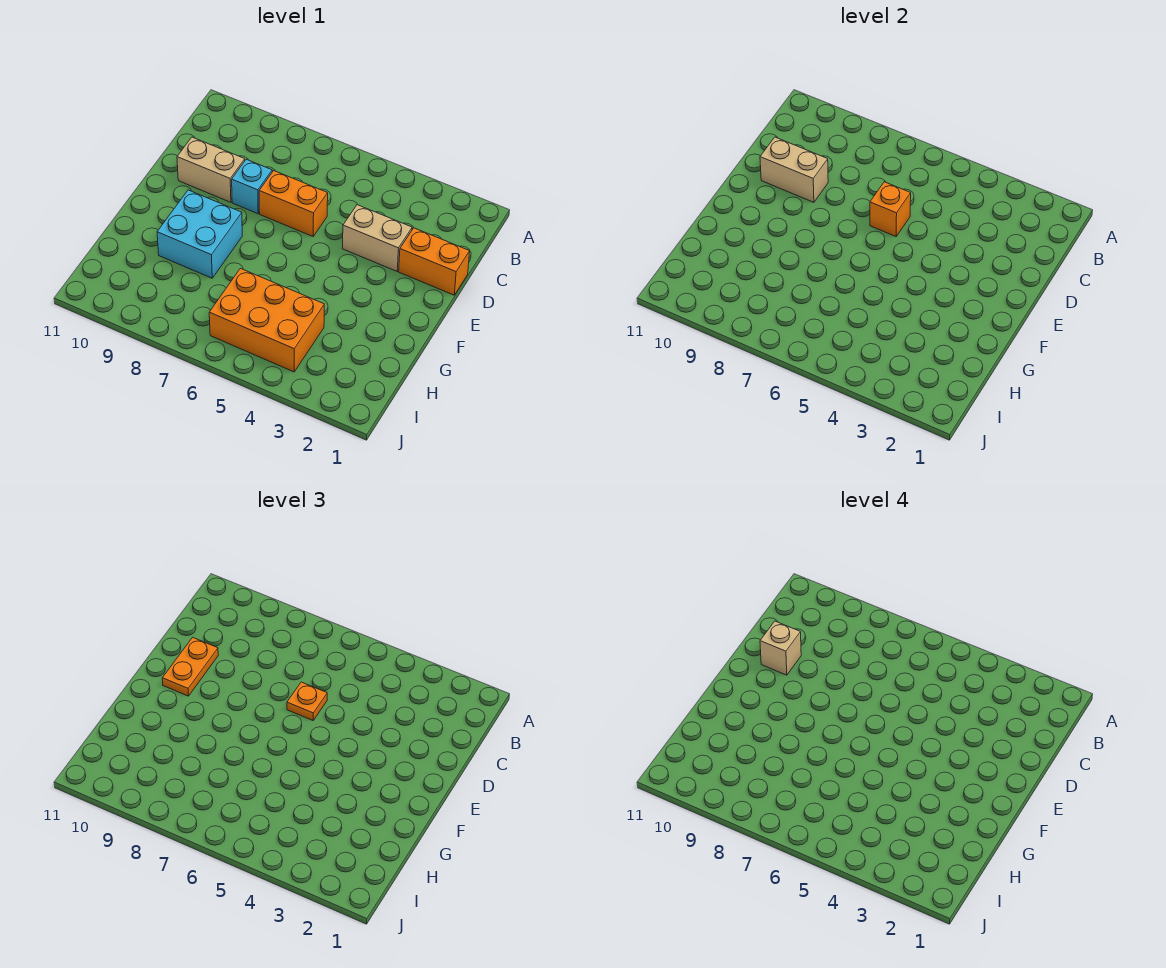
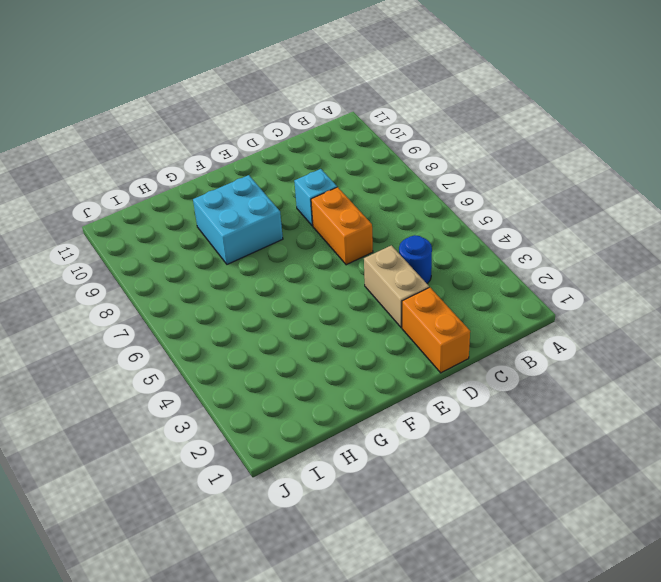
blue round brick C4 level 1 -> none
none -> tan brick D9:D10 level 1
none -> orange brick H4:I6 level 1
none -> orange brick D6 level 2

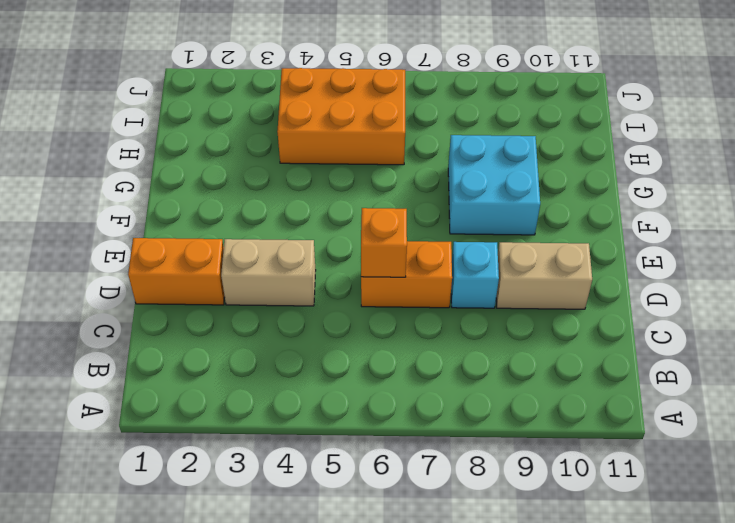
none -> tan brick D9:D10 level 2
none -> orange plate D6 level 3
none -> orange plate D10:E10 level 3

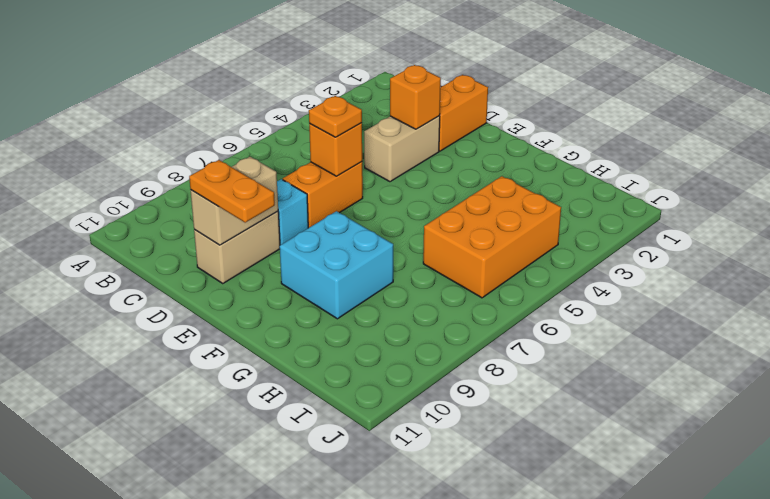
orange brick D3 level 2 -> none
none -> tan brick D10 level 4

